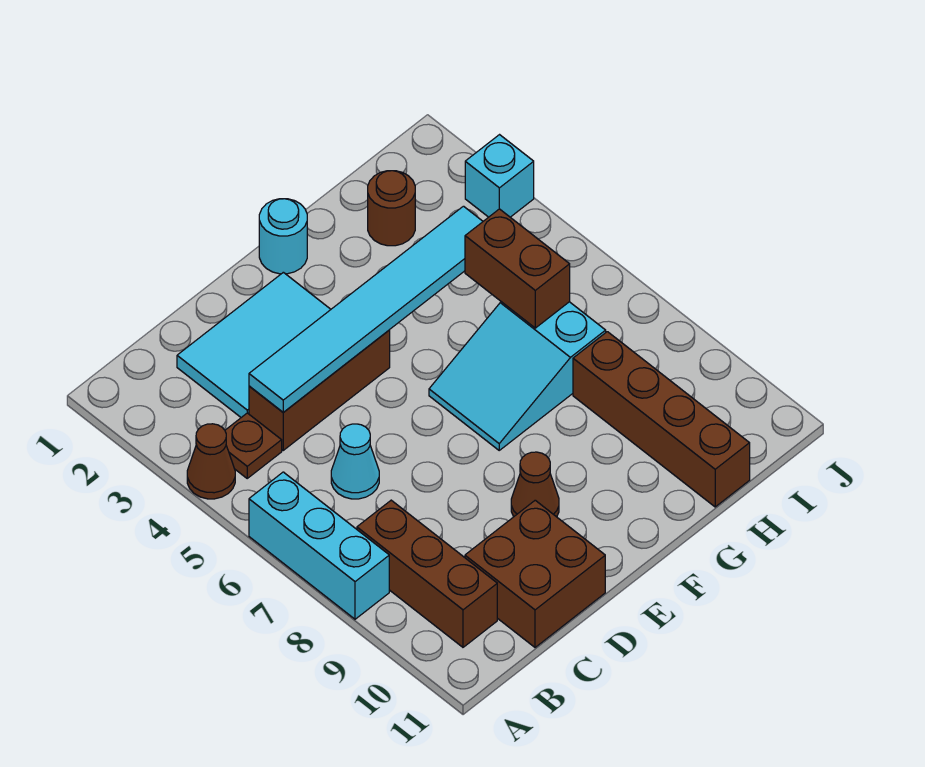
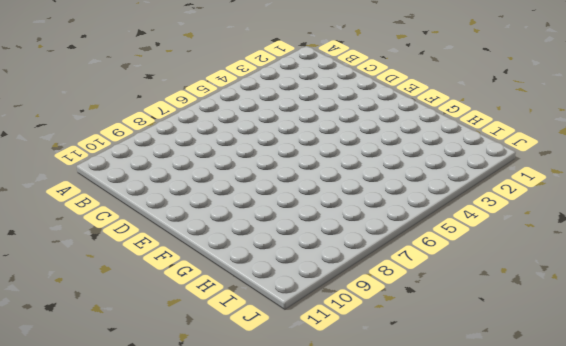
none -> brown cone A4 level 1
none -> cyan brick A6:A8 level 1
none -> brown plate B4 level 1

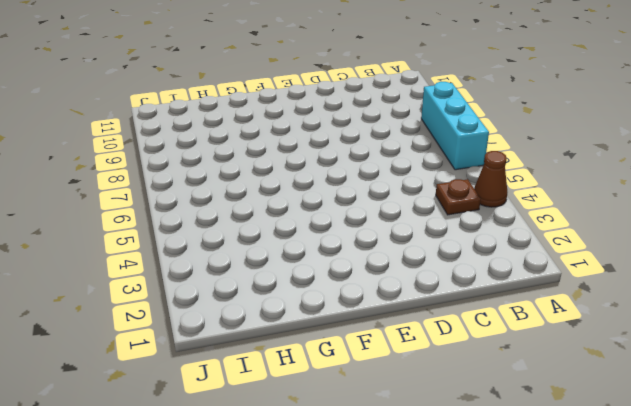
none -> brown brick B8:B10 level 1
none -> cyan tile C2:E3 level 1
none -> brown brick C4:E4 level 1

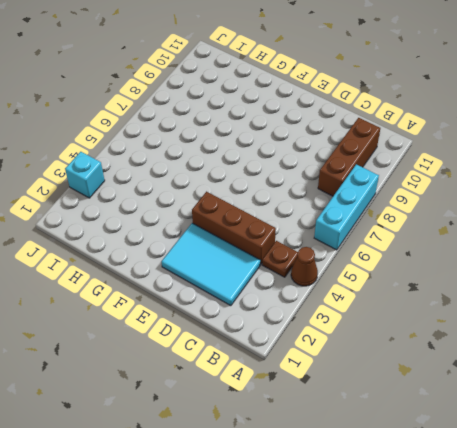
none -> cyan cone C6 level 1
none -> brown brick C10:D11 level 1
none -> brown cone E9 level 1

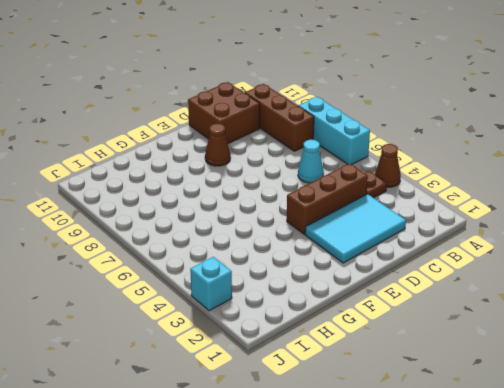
none -> cyan round brick F1 level 1
none -> cyan slope F6:H7 level 1 top H
none -> brown round brick H2 level 1

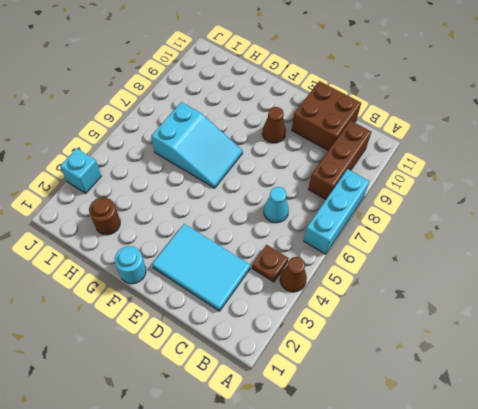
none -> brown brick C4:E4 level 1
none -> brown brick H8:H11 level 1
none -> cyan tile C4:H4 level 2

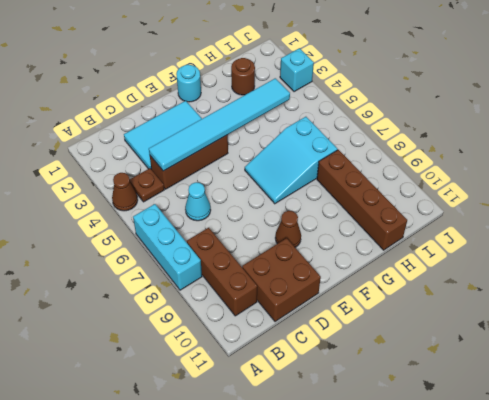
none -> brown brick H5:H6 level 2

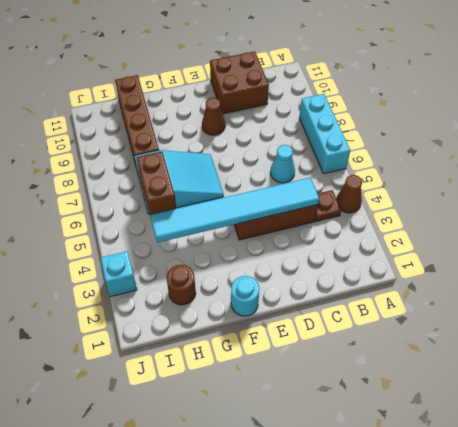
none -> brown brick B8:B10 level 1
none -> cyan tile C2:E3 level 1

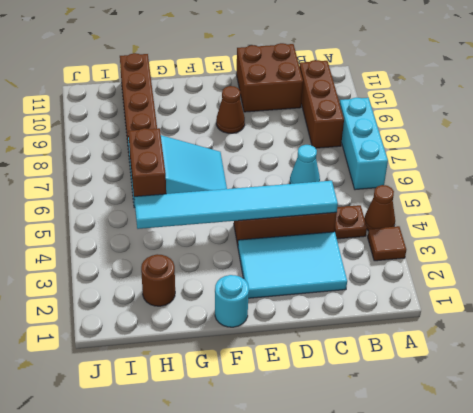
brown tile A3 level 1 -> none
none -> cyan brick J3 level 1

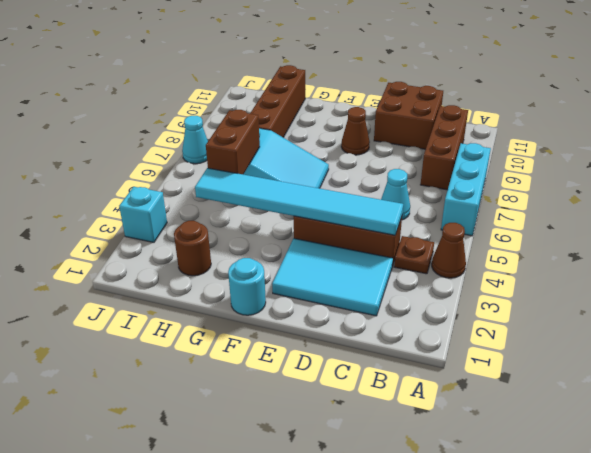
cyan cone J7 level 1 -> none

